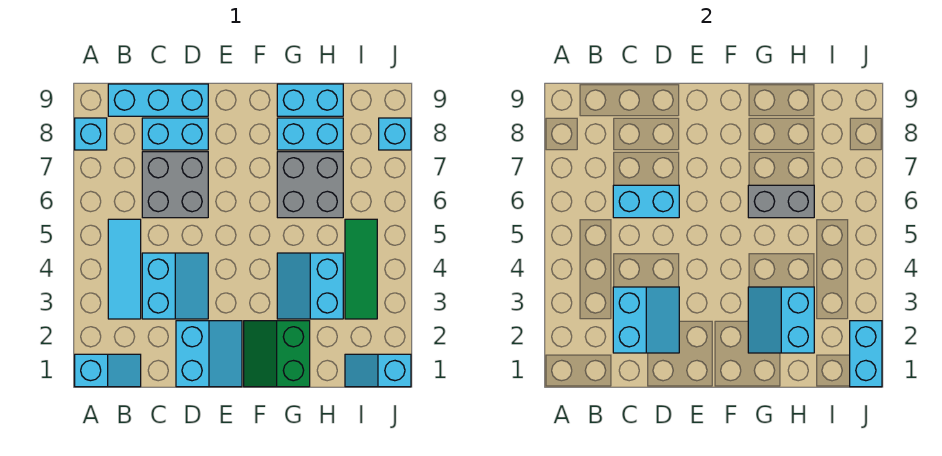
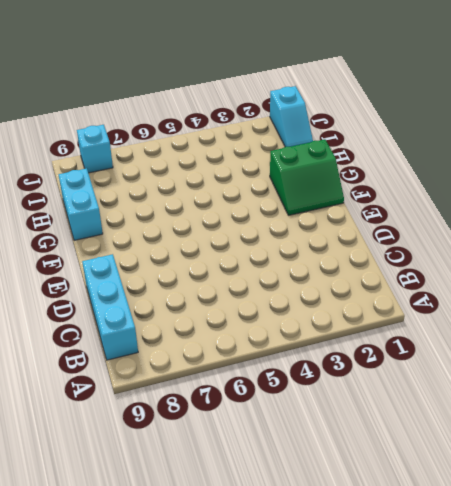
none -> cyan slope A1:B1 level 1 top A
none -> cyan brick A8 level 1
none -> cyan tile B3:B5 level 1

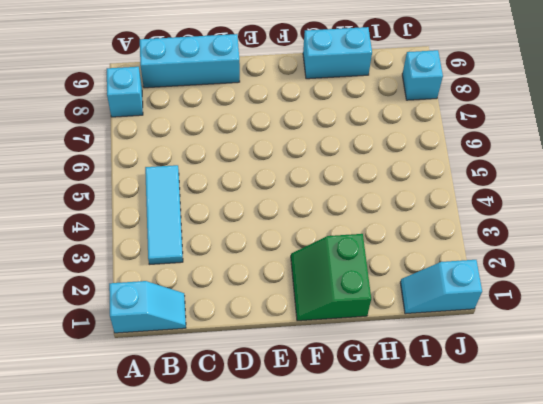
none -> cyan slope C3:D4 level 1 top C
none -> grey brick C6:D7 level 1
none -> cyan brick C8:D8 level 1

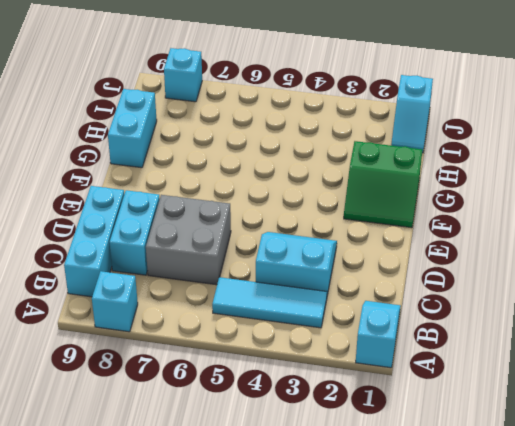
none -> cyan slope D1:E2 level 1 top D
none -> cyan slope G3:H4 level 1 top H
none -> grey brick G6:H7 level 1

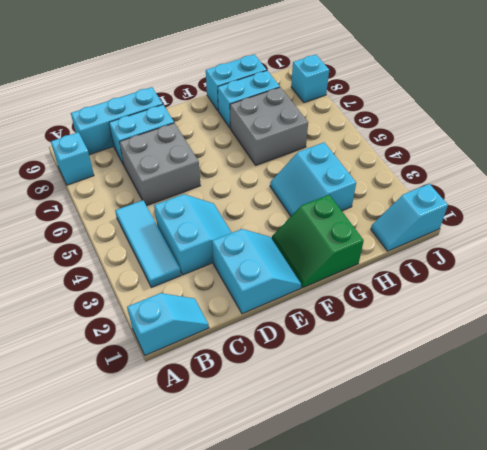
none -> green tile I3:I5 level 1
none -> cyan slope C2:D3 level 2 top C
none -> cyan brick C6:D6 level 2

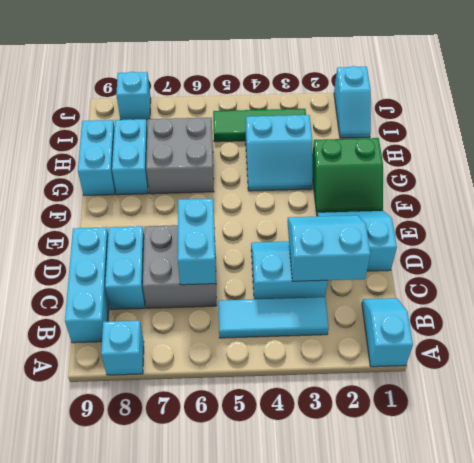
none -> cyan slope G2:H3 level 2 top H
none -> grey brick G6:H6 level 2
none -> cyan brick J1:J2 level 2

